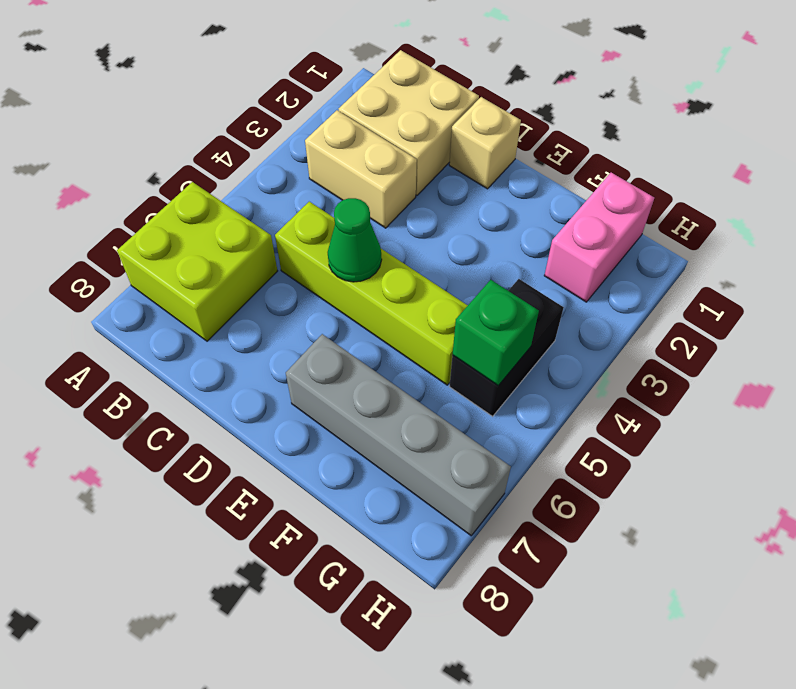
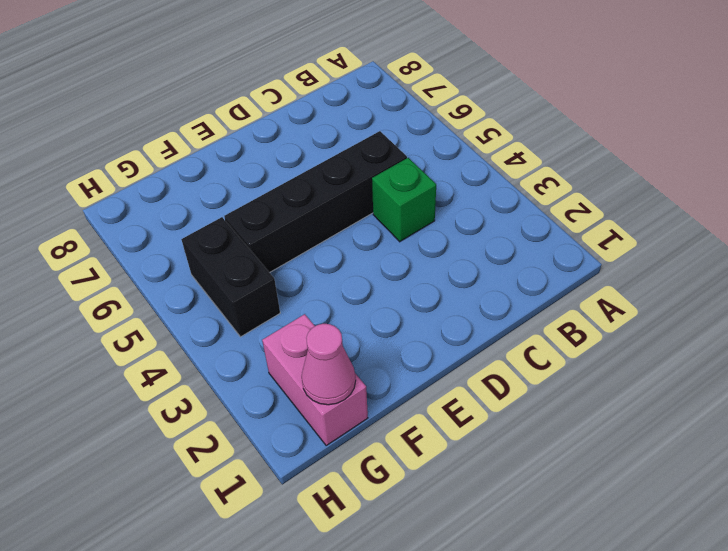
green brick C4 level 1 -> green brick G5 level 2
black brick C5:F5 level 1 -> lime brick C5:F5 level 1
pink cone G1 level 2 -> none
none -> lime brick A6:B7 level 1
none -> tan brick B1:C2 level 1

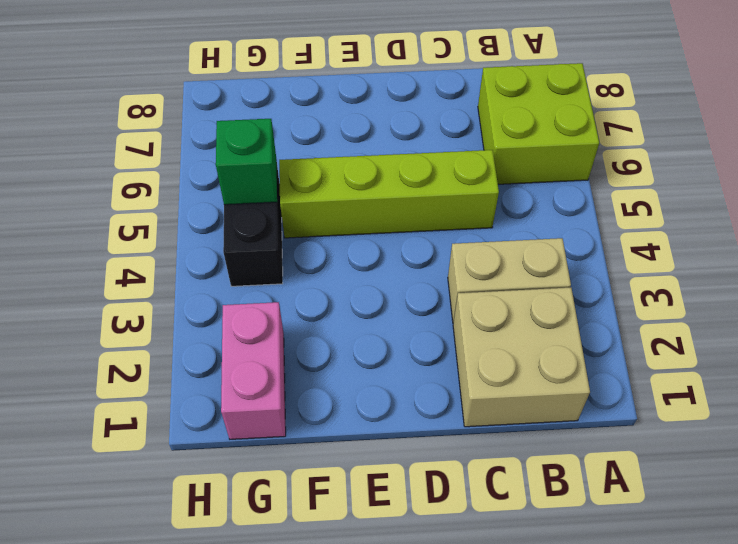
none -> tan brick D1 level 1
none -> grey brick E7:H7 level 1

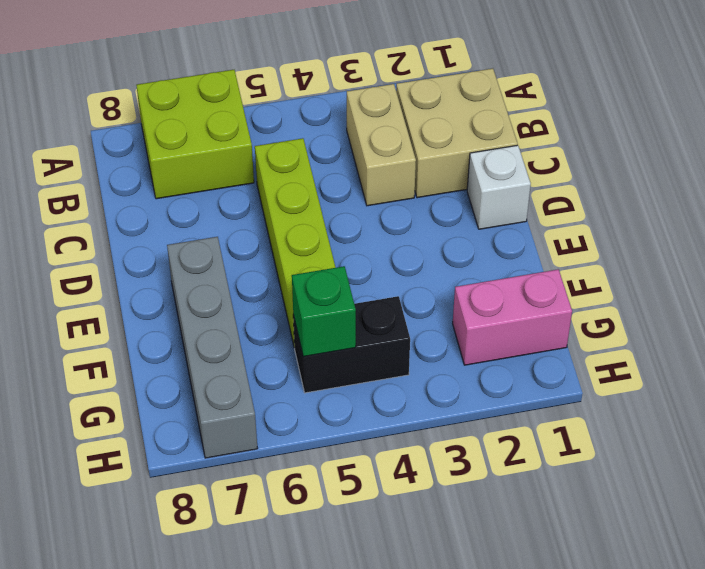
white brick D1 level 1 -> tan brick D1 level 1
none -> green cone D5 level 2

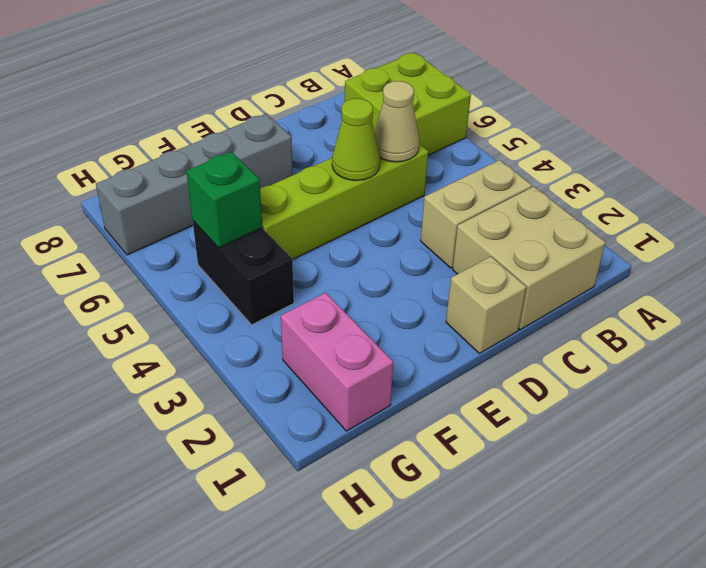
tan cone C5 level 2 -> none
lime cone D5 level 2 -> green cone D5 level 2

